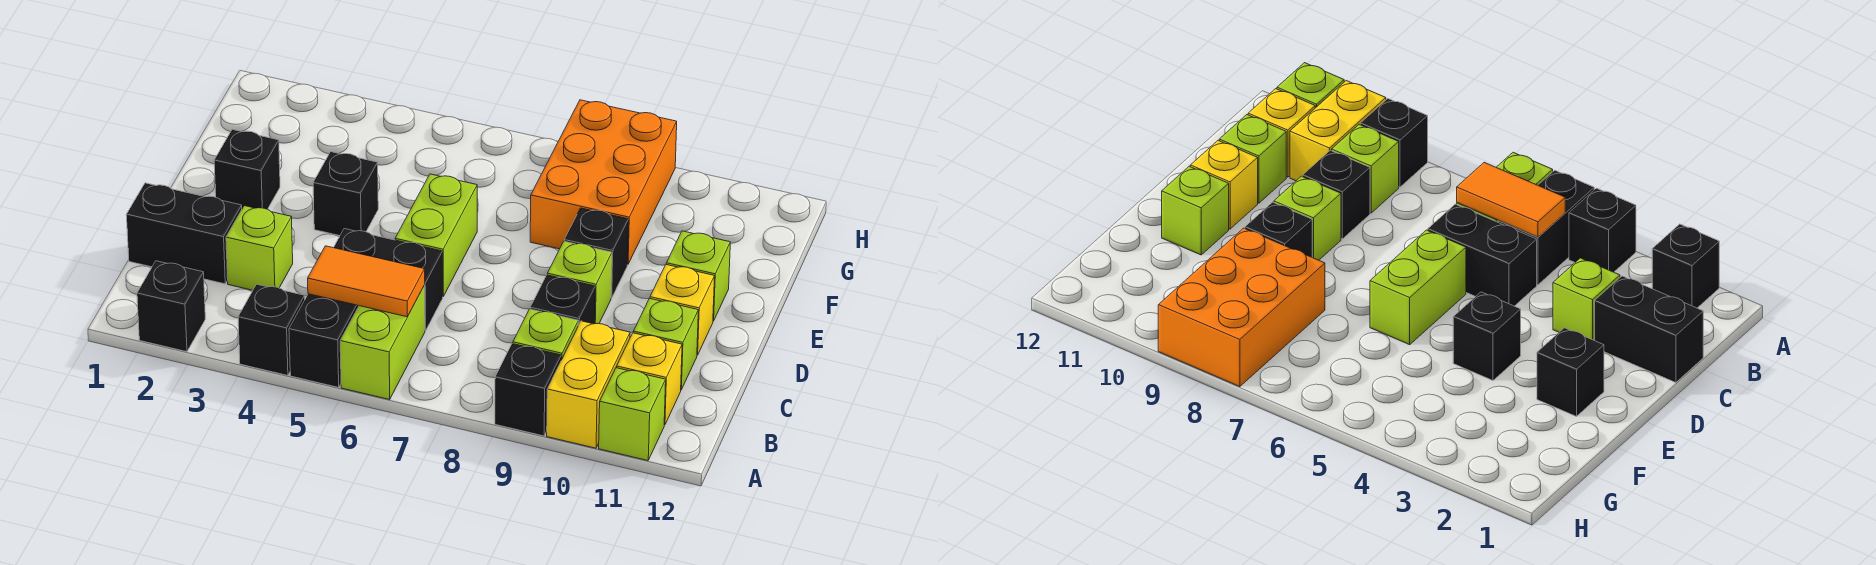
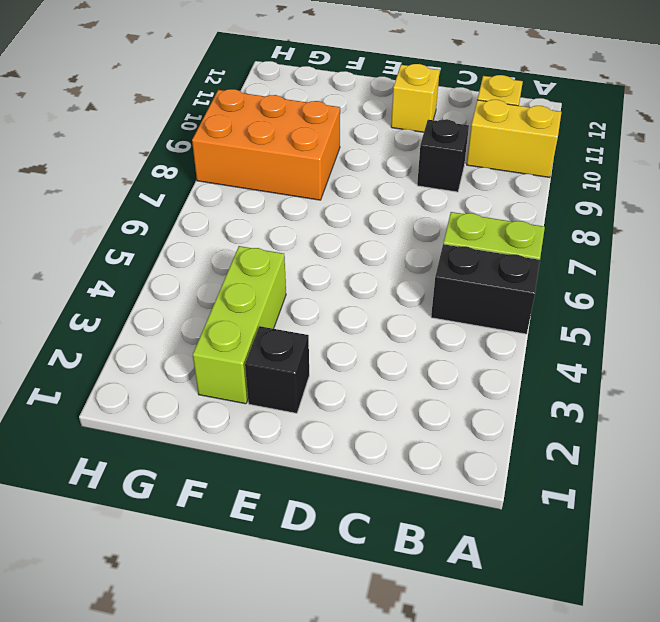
lime brick F2:F4 level 1 -> none
none -> black brick A2 level 1
none -> black brick A4 level 1
none -> black brick A9 level 1

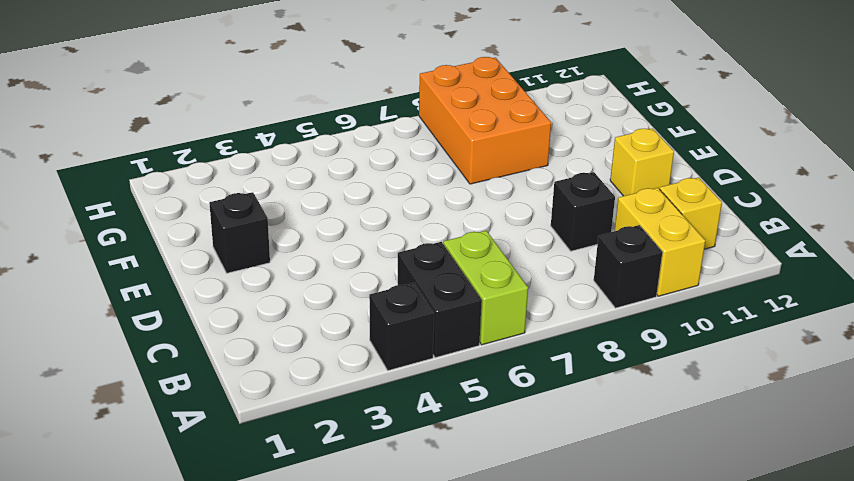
none -> black brick A2 level 1
none -> lime brick A11 level 1
none -> lime brick B9 level 1

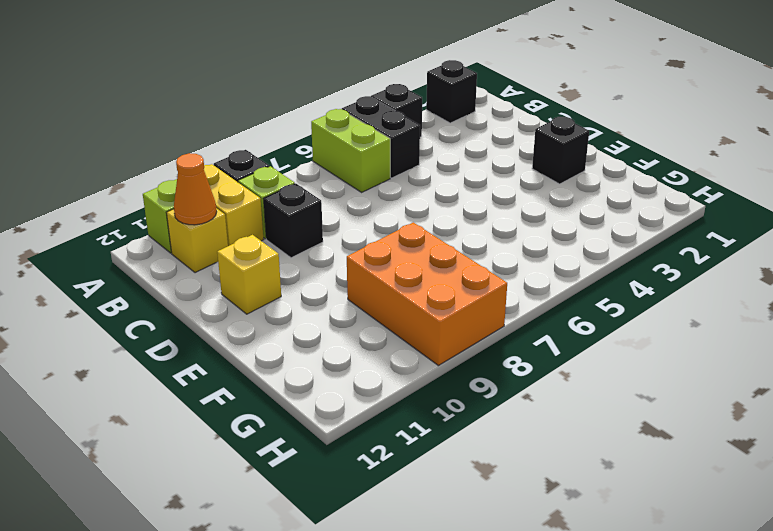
orange cone B11 level 2 -> none
none -> black brick C1:C2 level 1
none -> lime brick C3 level 1
none -> black brick C5:C6 level 1

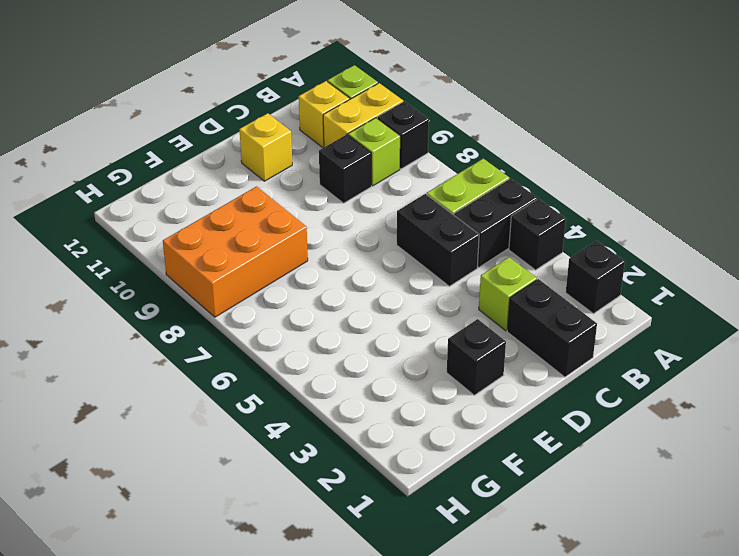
none -> lime brick C11 level 1
none -> lime brick D6:E6 level 1
none -> lime brick D9 level 1

